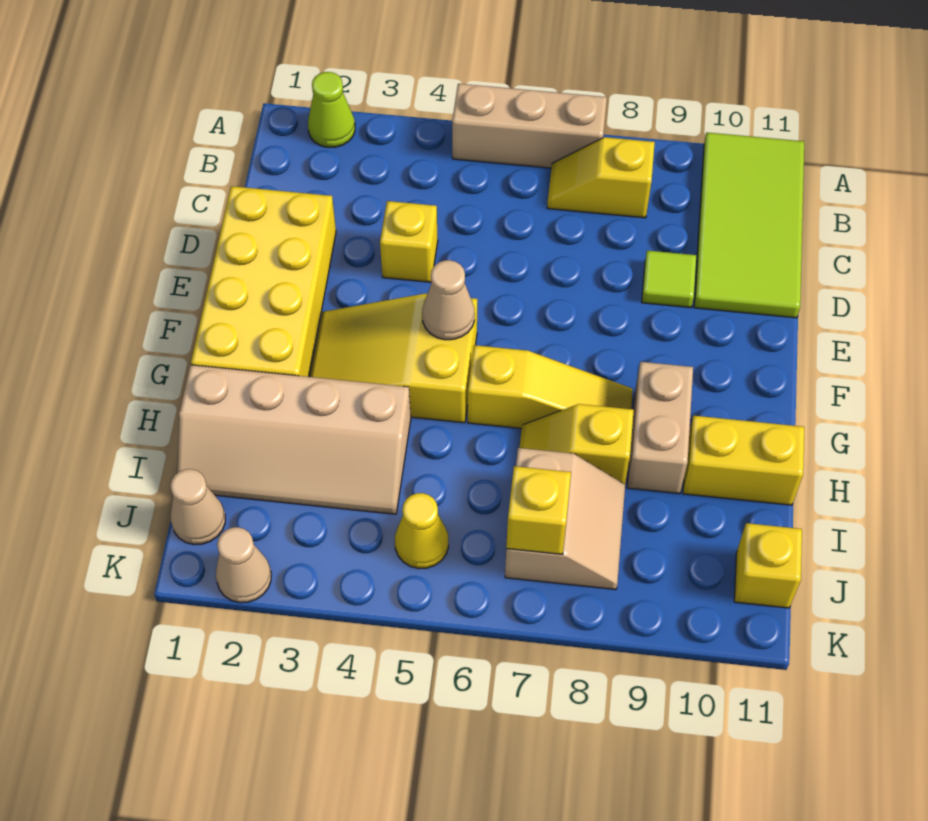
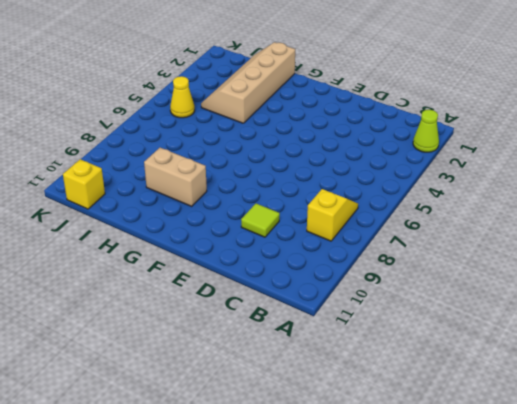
none -> tan brick A5:A7 level 1
none -> lime tile A10:D11 level 1
none -> yellow brick D1:G2 level 1

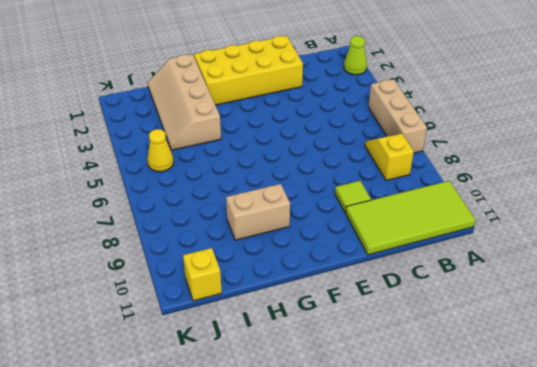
none -> yellow brick D4 level 1
none -> yellow slope F3:G5 level 1 top 5
none -> yellow slope G6:G8 level 1 top 6

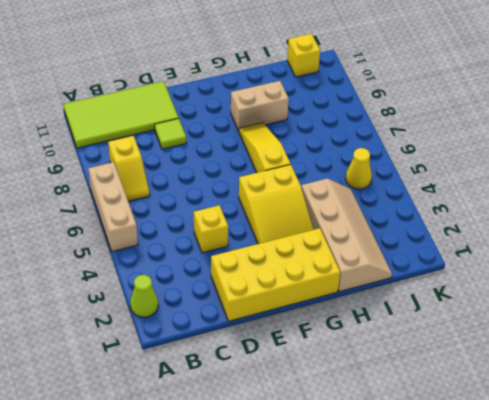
none -> yellow slope H7:H8 level 1 top 8
none -> yellow brick H10:H11 level 1
none -> tan slope I7:J8 level 1 top 7

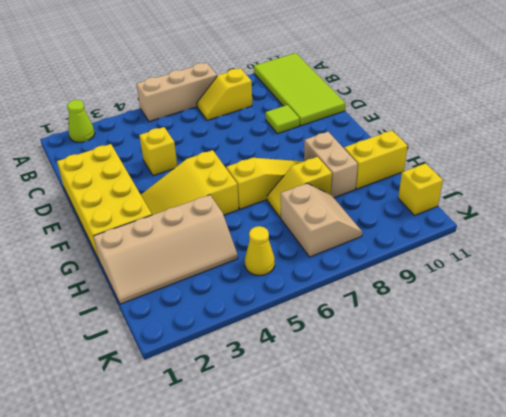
none -> tan cone J1 level 1
none -> tan cone K2 level 1
none -> tan cone F5 level 2

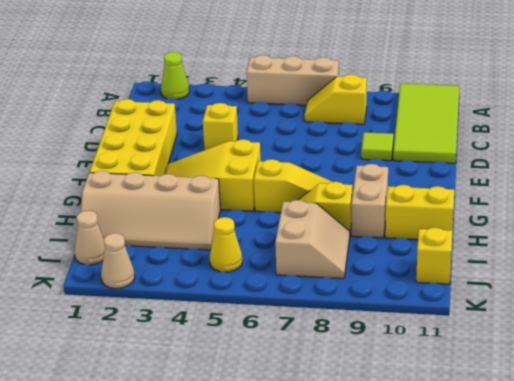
none -> tan cone F5 level 2
none -> yellow brick J7 level 2

